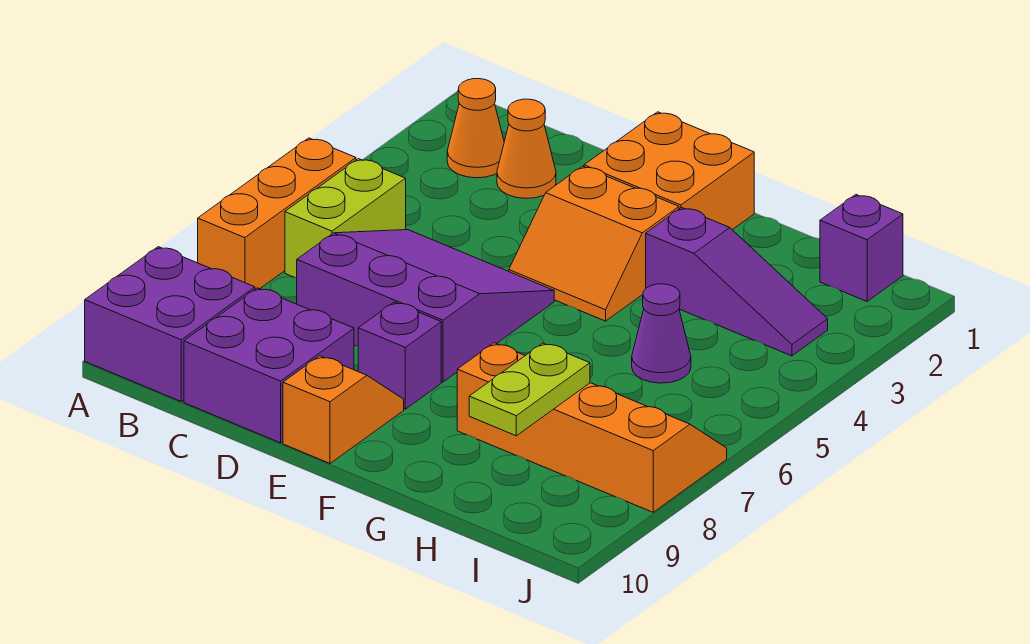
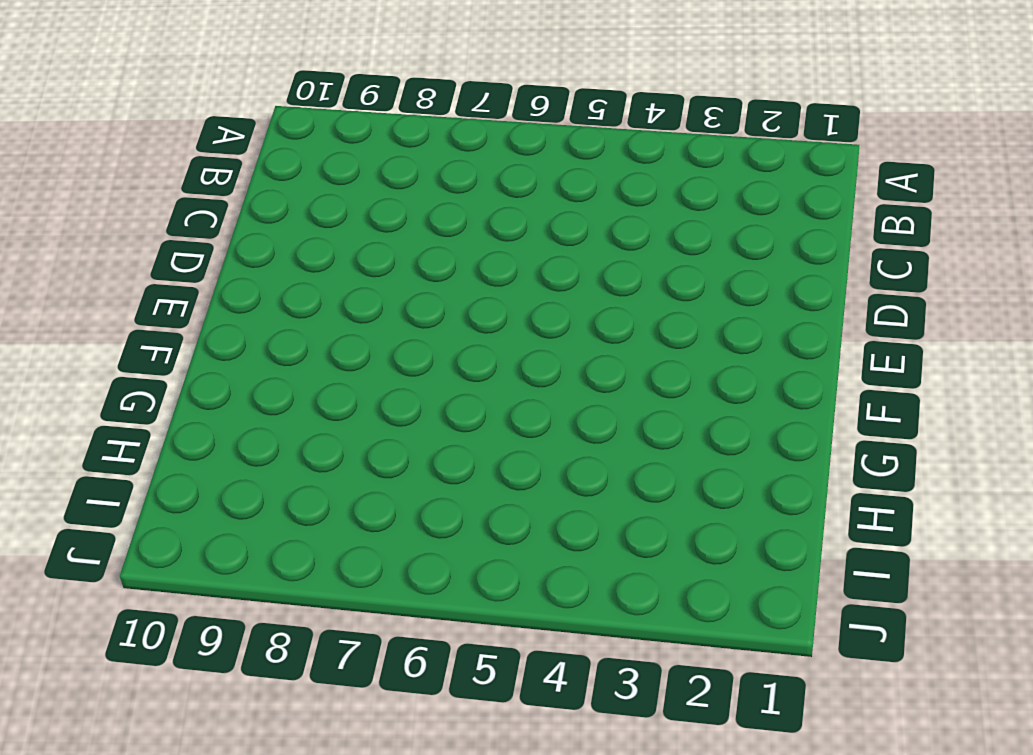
none -> orange brick A5:A7 level 1
none -> purple brick A9:B10 level 1
none -> orange cone B2 level 1

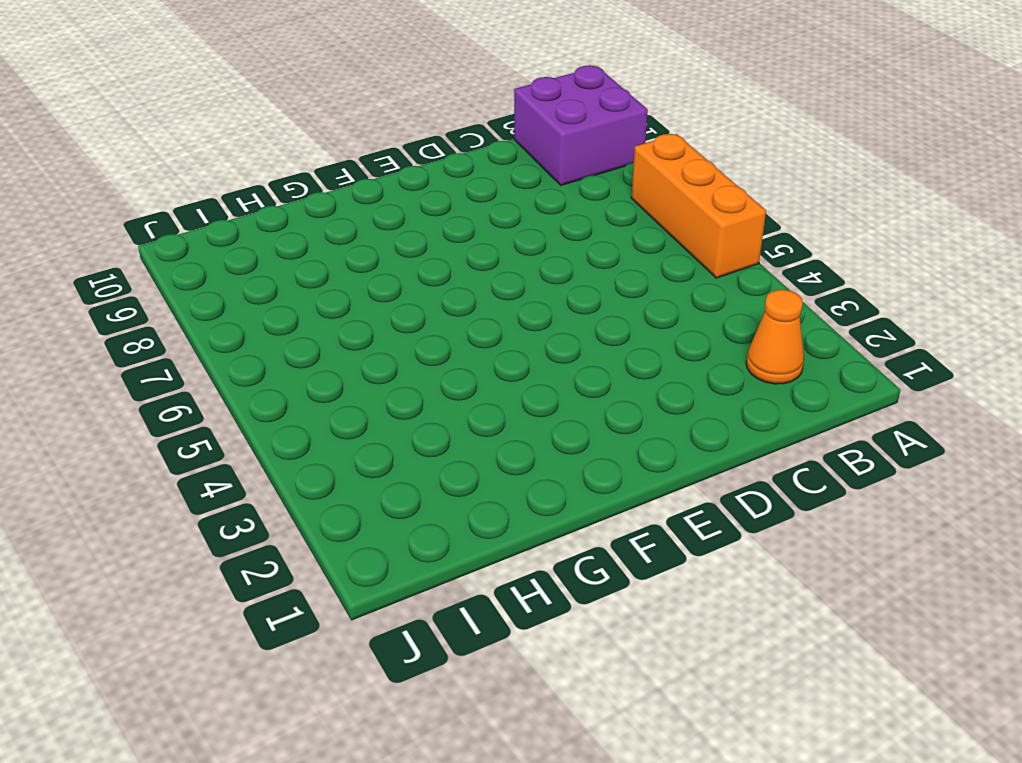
none -> lime brick B5:B6 level 1
none -> orange cone C2 level 1
none -> purple slope C5:E7 level 1 top 7

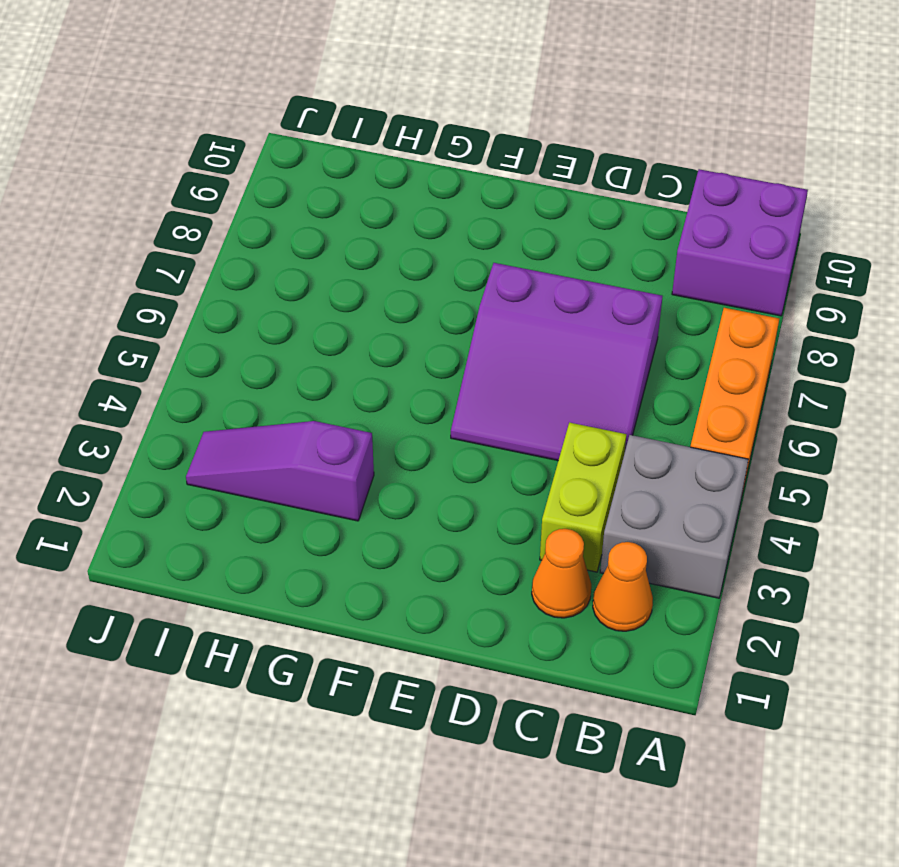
grey brick A3:B4 level 1 -> none
lime brick C3:C4 level 1 -> lime brick B5:B6 level 1
none -> purple brick C9:D10 level 1
none -> orange brick E1:F2 level 1
none -> orange slope E3:F4 level 1 top 3

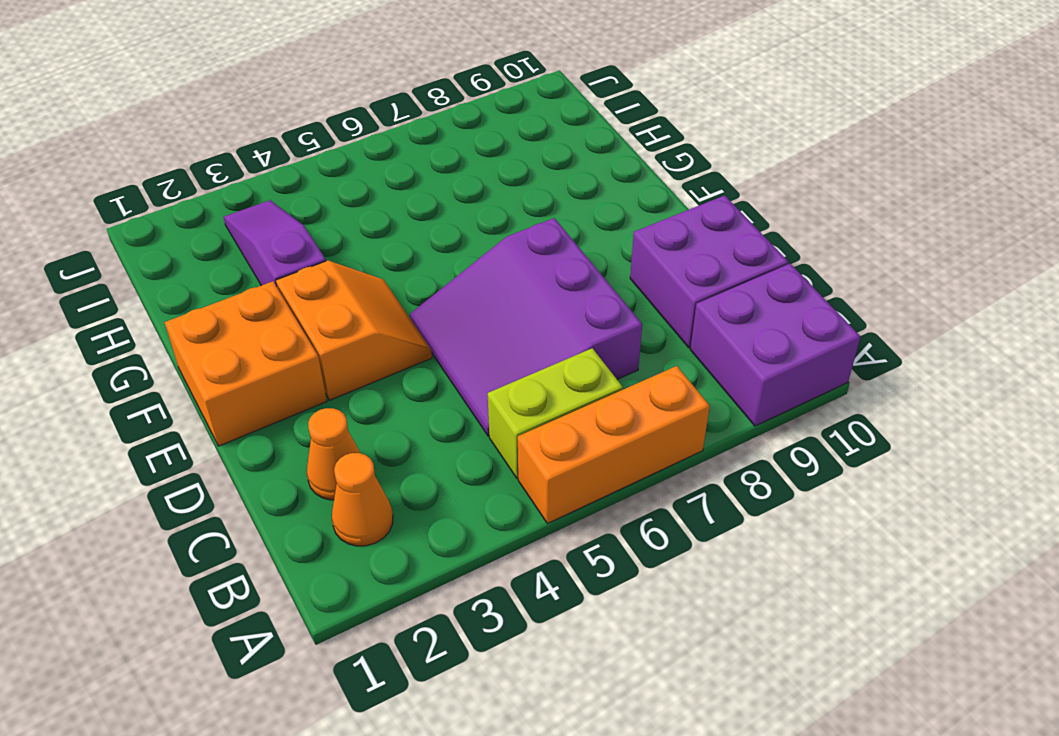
none -> purple brick E8 level 1
none -> orange slope E9:E10 level 1 top 10
none -> orange slope G7:J8 level 1 top 8

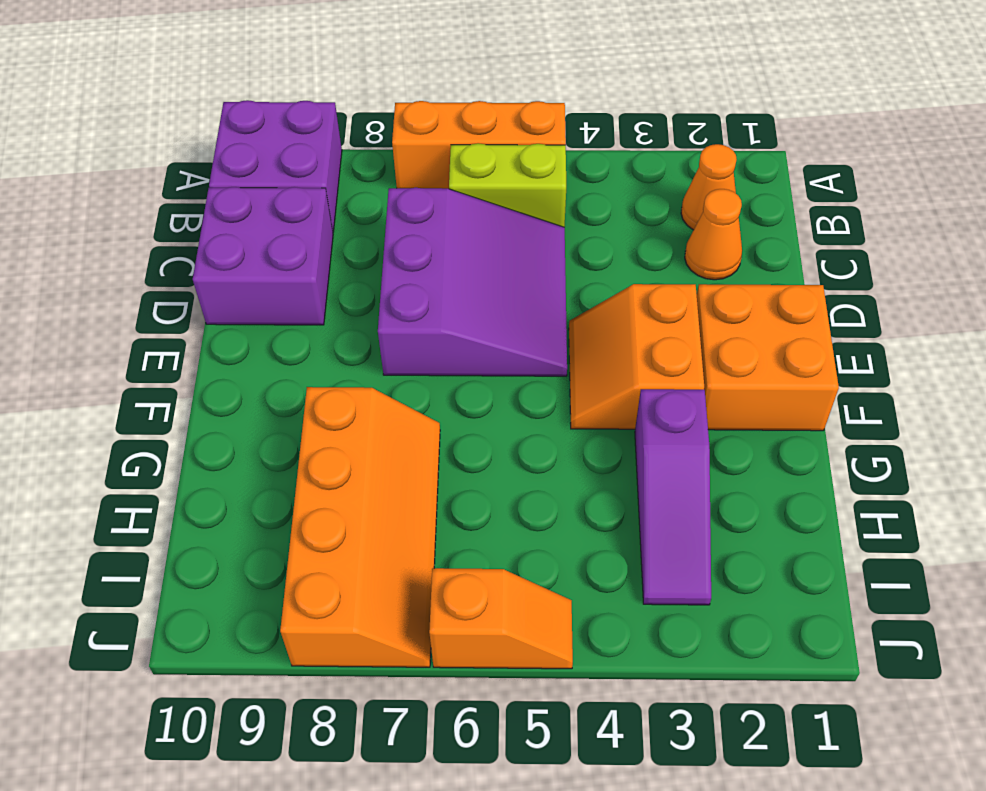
orange slope J5:J6 level 1 top 6 -> orange slope E9:E10 level 1 top 10
none -> purple brick E8 level 1
none -> purple cone H5 level 1
none -> purple brick I1 level 1

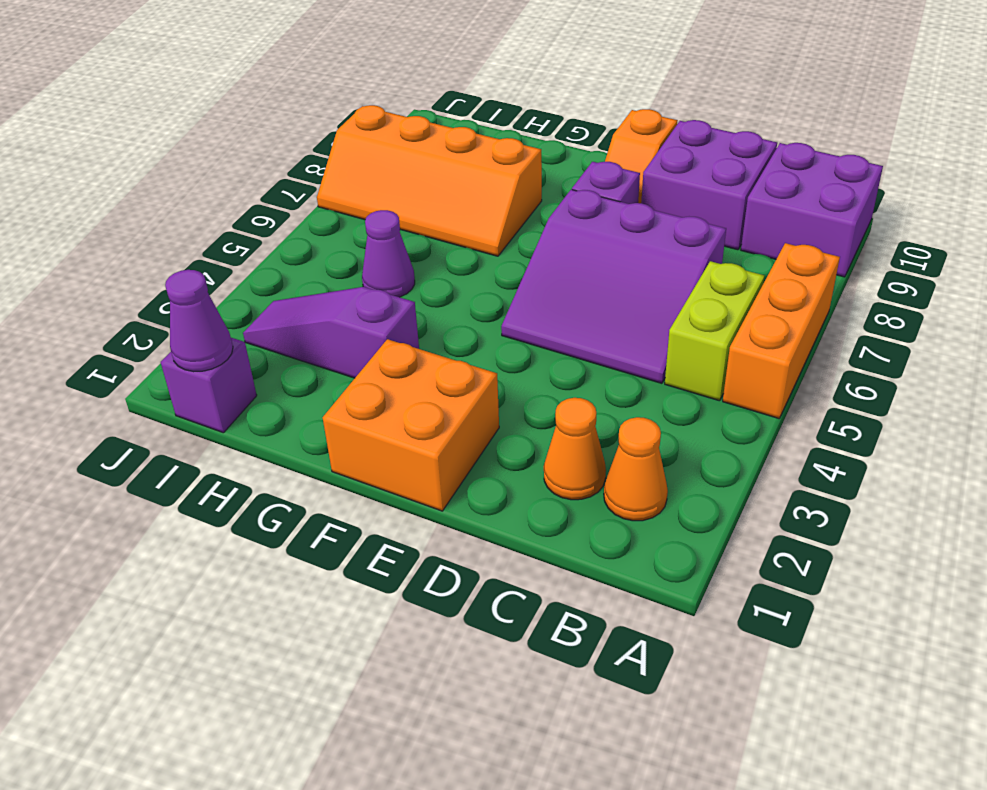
purple cone I1 level 2 -> none
none -> orange slope E3:F4 level 1 top 3
none -> lime plate H8:H9 level 2

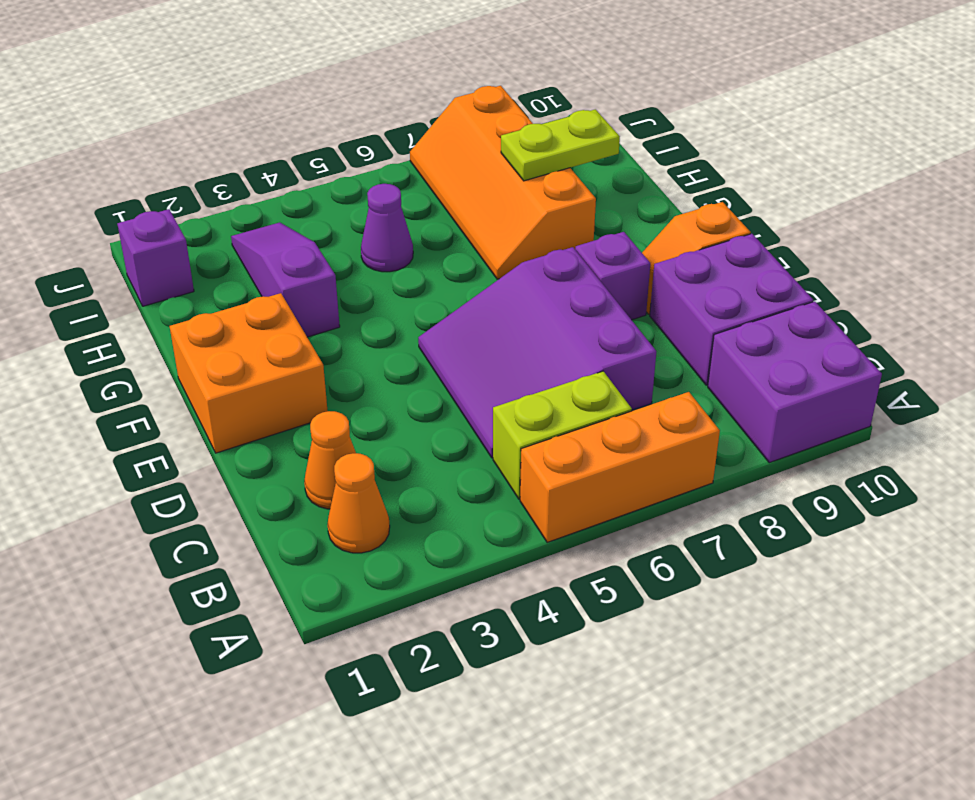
none -> orange slope E3:F4 level 1 top 3

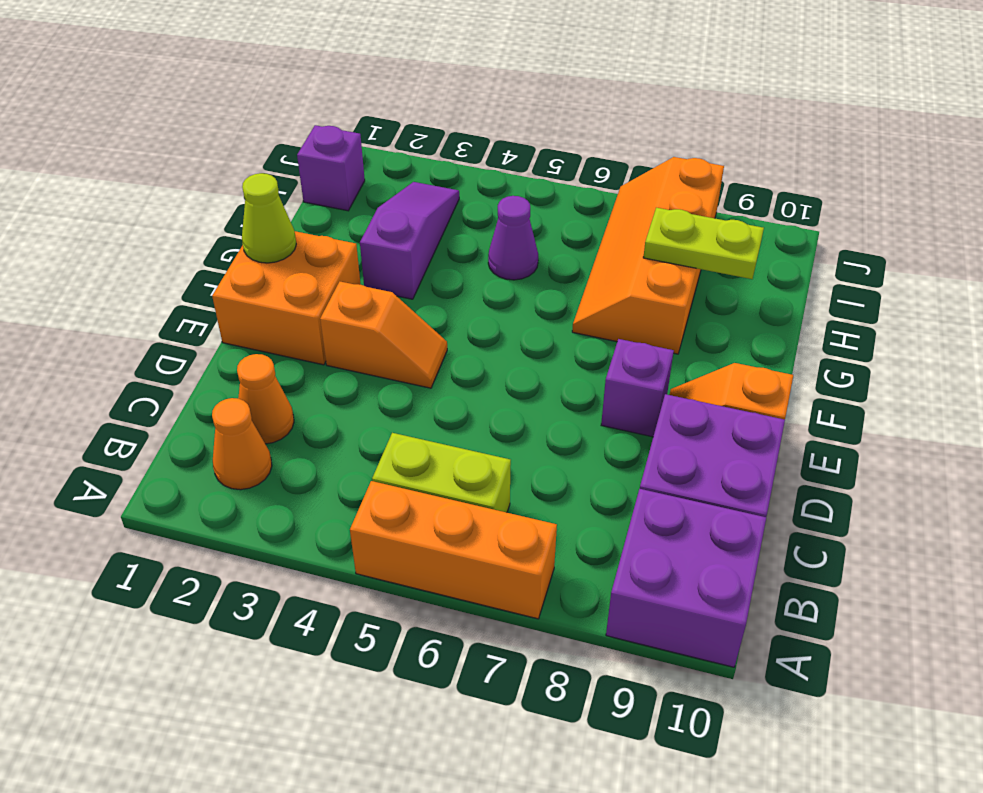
orange slope E3:E4 level 1 top 3 -> orange slope E3:F4 level 1 top 3
lime cone F1 level 2 -> none
none -> purple slope C5:E7 level 1 top 7

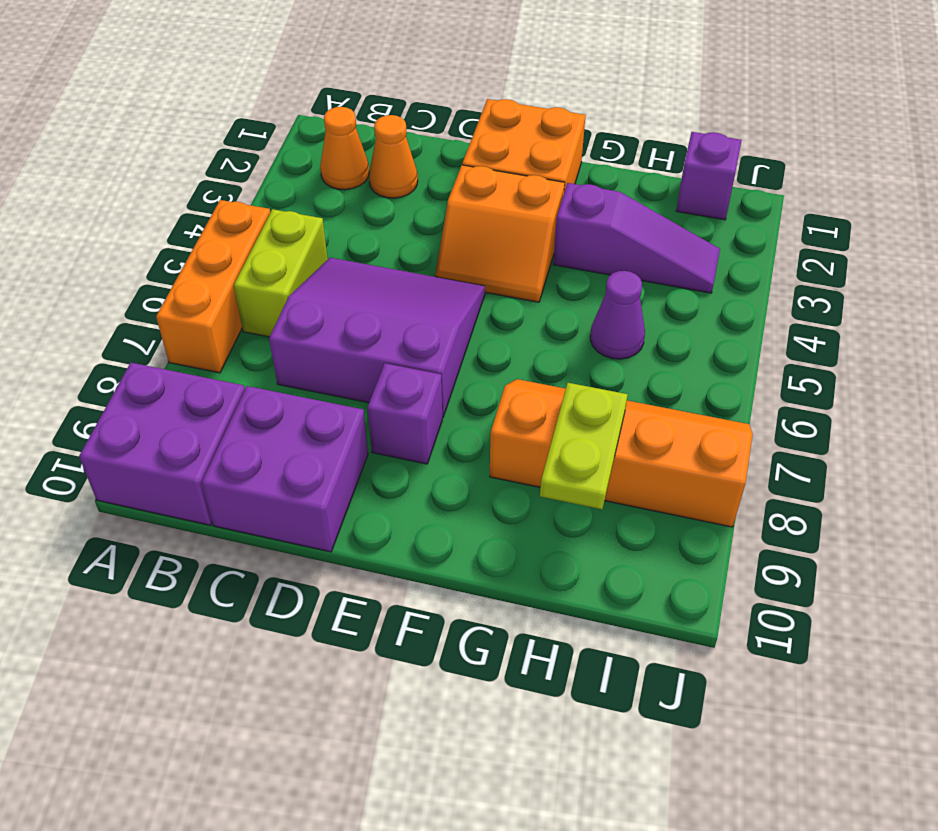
none -> orange slope E9:E10 level 1 top 10

